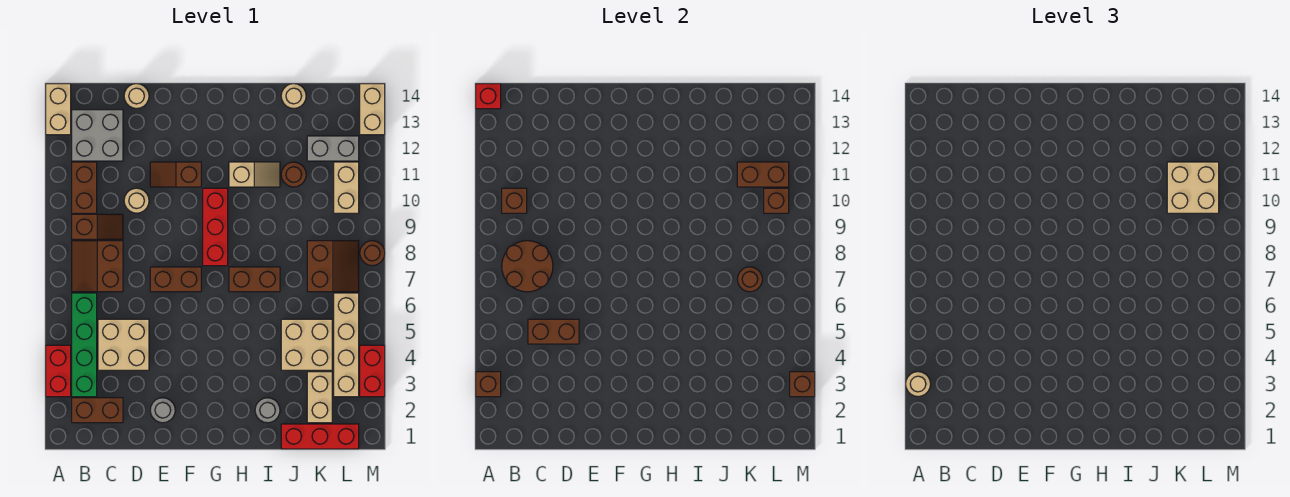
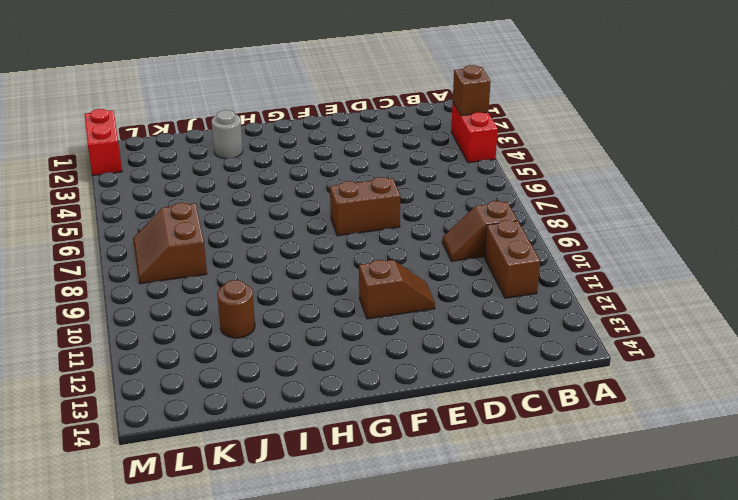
red brick M1:M2 level 1 -> red brick M3:M4 level 1
none -> tan brick A13:A14 level 1
none -> brown brick B2:C2 level 1
none -> green brick B3:B6 level 1
none -> brown slope B7:C8 level 1 top C

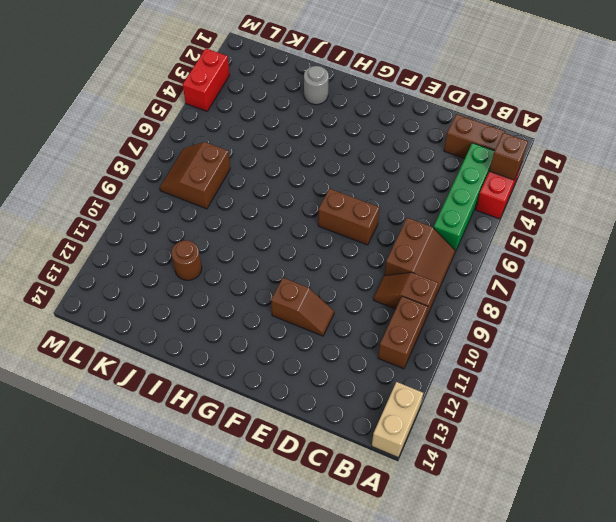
none -> grey brick B12:C13 level 1
none -> tan brick C4:D5 level 1
none -> tan round brick D10 level 1
none -> tan round brick D14 level 1

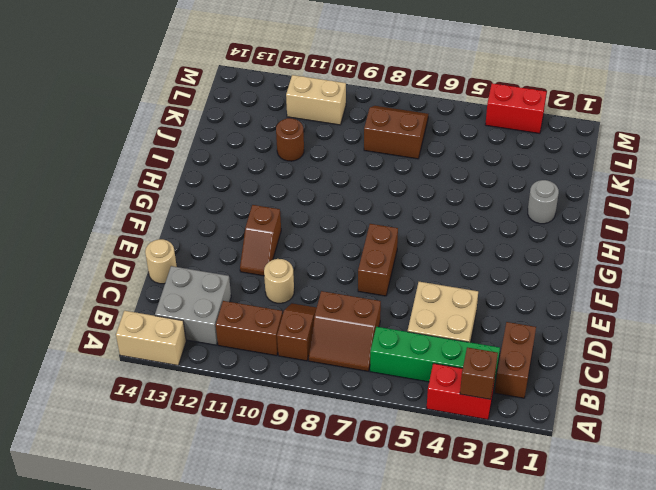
none -> grey round brick E2 level 1
none -> red brick G8:G10 level 1
none -> brown brick H7:I7 level 1
none -> tan slope H11:I11 level 1 top H

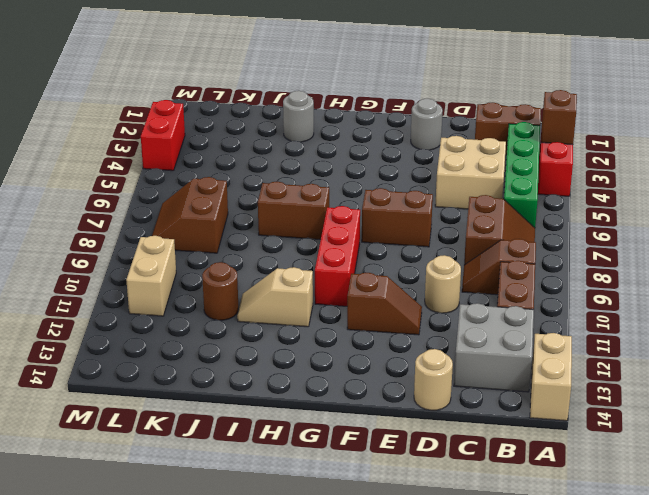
none -> red brick J1:L1 level 1
none -> tan brick J4:K5 level 1
none -> tan round brick J14 level 1
none -> tan brick K2:K3 level 1

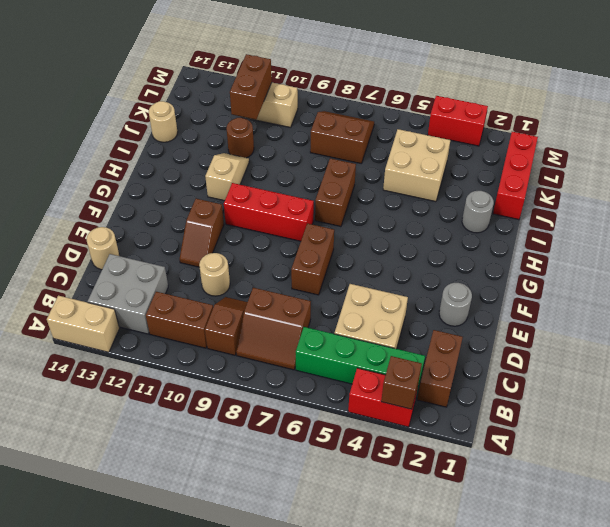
none -> tan brick K2:K3 level 1
none -> grey brick K12:L12 level 1
none -> tan brick L3:L6 level 1
none -> brown round brick M8 level 1

